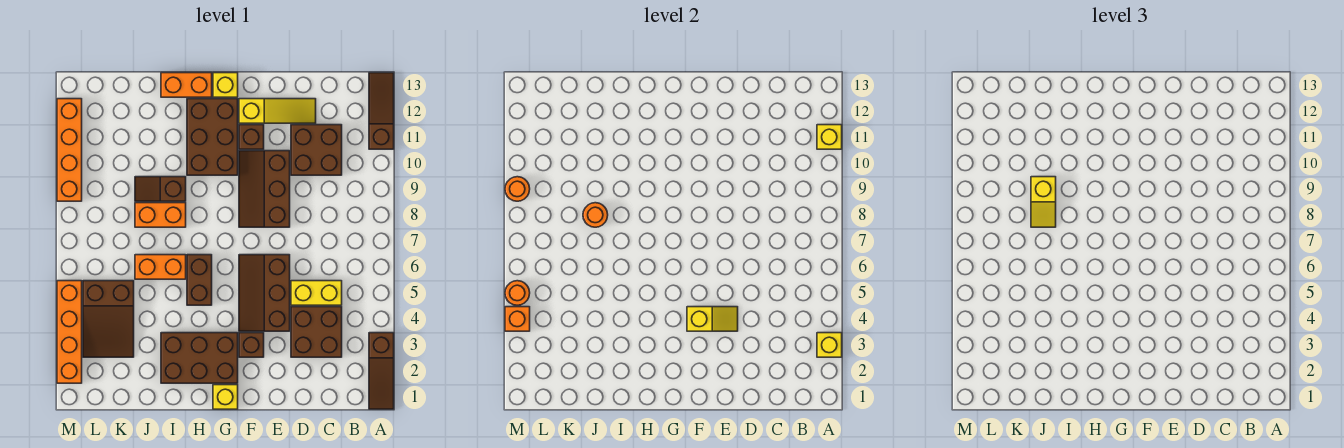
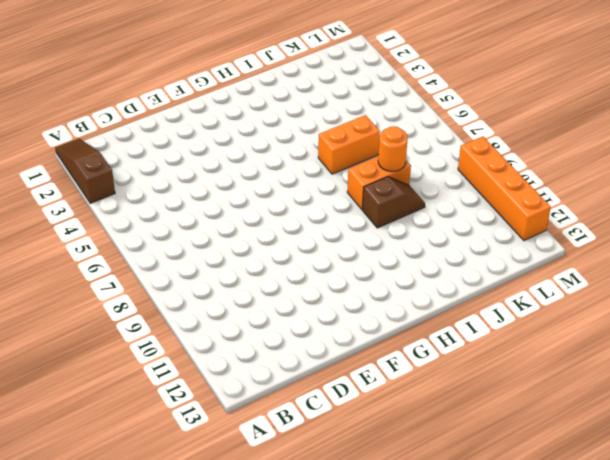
none -> brown slope A11:A13 level 1 top 11
none -> brown brick C3:D4 level 1
none -> yellow brick C5:D5 level 1
none -> brown brick C10:D11 level 1

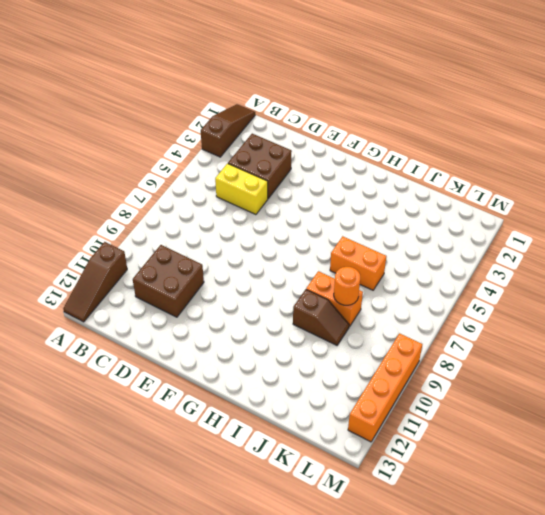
none -> yellow slope D12:F12 level 1 top F
none -> brown slope E4:F6 level 1 top E
none -> brown slope E8:F10 level 1 top E
none -> brown brick F3 level 1

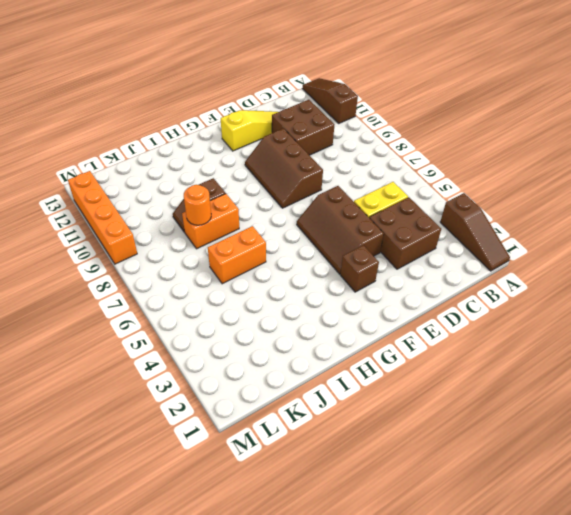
none -> brown brick F11 level 1
none -> yellow brick G1 level 1
none -> brown brick G2:I3 level 1
none -> brown brick G10:H12 level 1

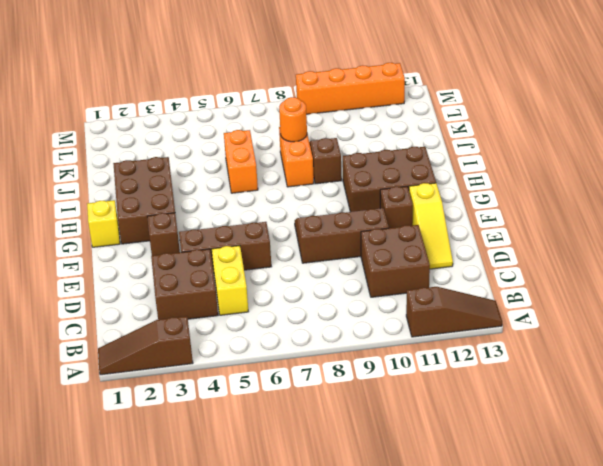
none -> yellow brick G13 level 1
none -> brown brick H5:H6 level 1
none -> orange brick H13:I13 level 1
none -> brown slope K3:L5 level 1 top 5

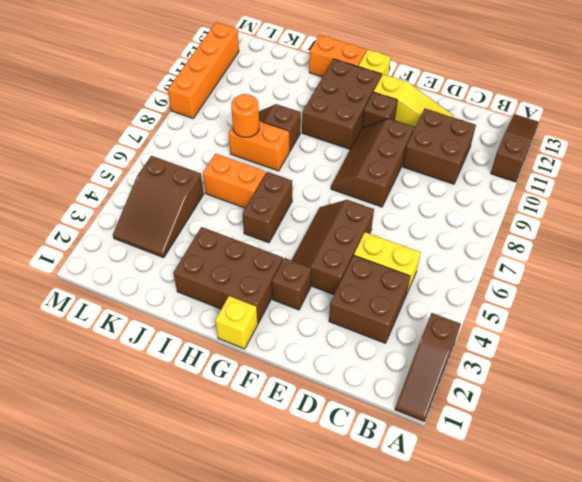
none -> orange brick M2:M5 level 1
none -> yellow brick A3 level 2
none -> yellow brick A11 level 2
none -> yellow slope E4:F4 level 2 top F

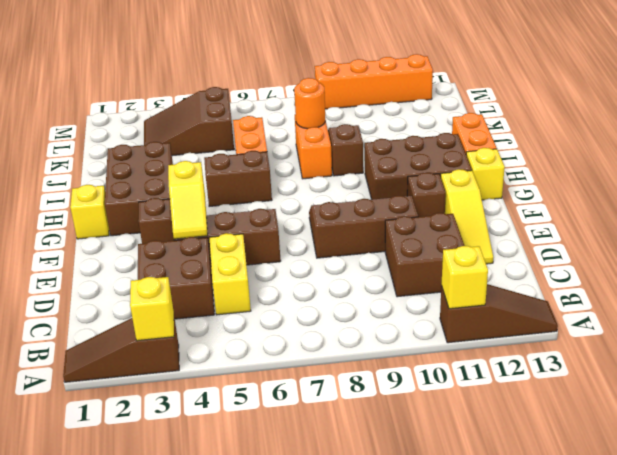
none -> orange brick M2:M5 level 1
none -> orange brick M4 level 2
none -> orange round brick M5 level 2
none -> orange round brick M9 level 2

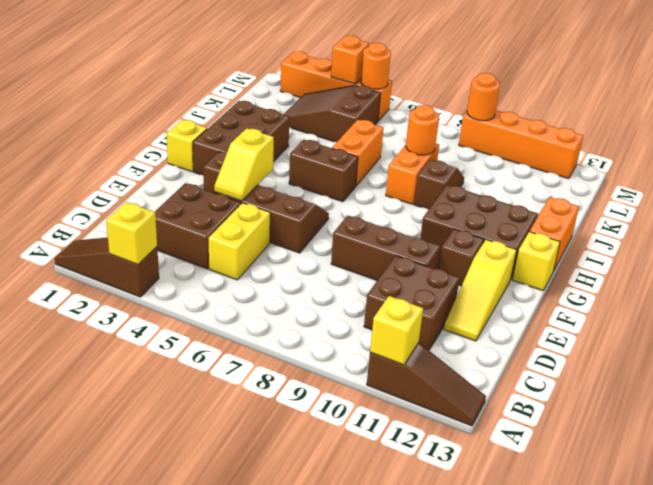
none -> yellow slope J8:J9 level 3 top 9

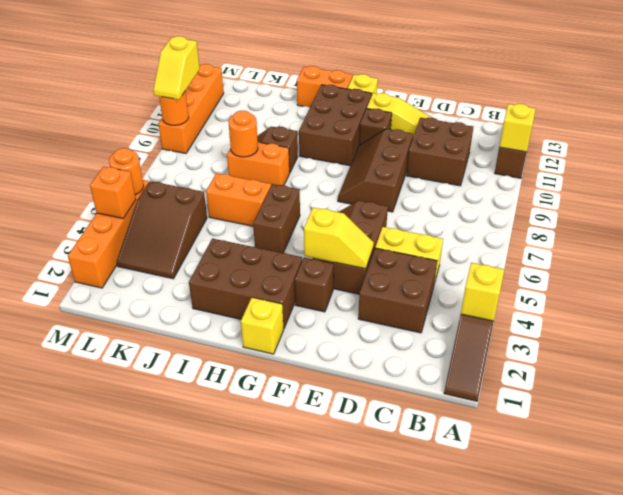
yellow slope M9:M10 level 3 top 10 -> yellow slope J8:J9 level 3 top 9

